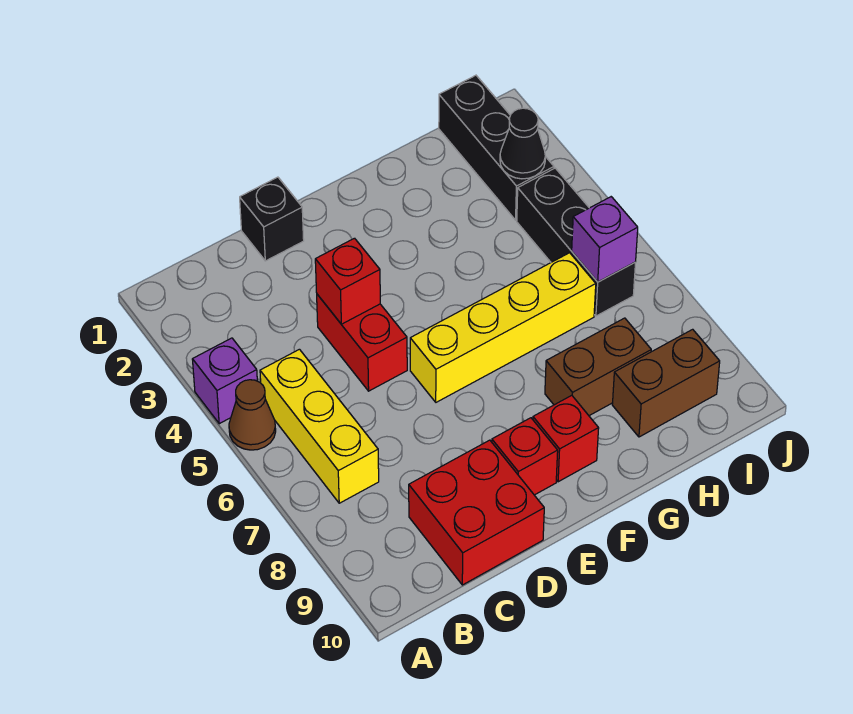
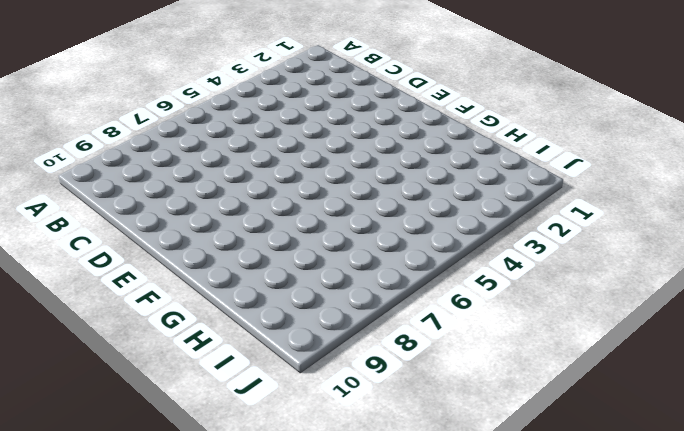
none -> purple brick A4 level 1
none -> brown cone A5 level 1
none -> yellow brick B5:B7 level 1

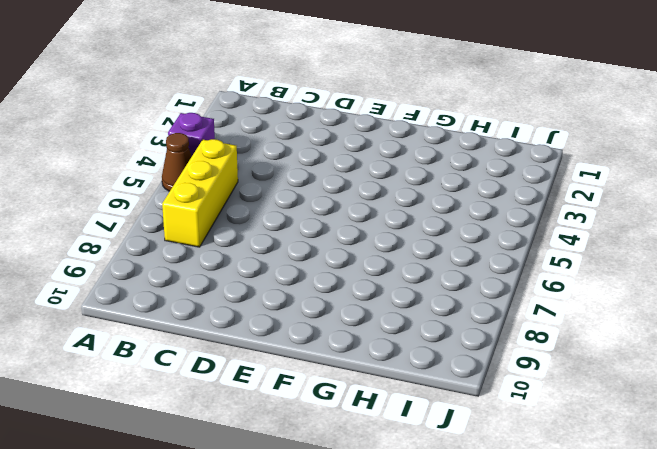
none -> red brick C9:D10 level 1
none -> black brick D1 level 1
none -> red brick D4:D5 level 1

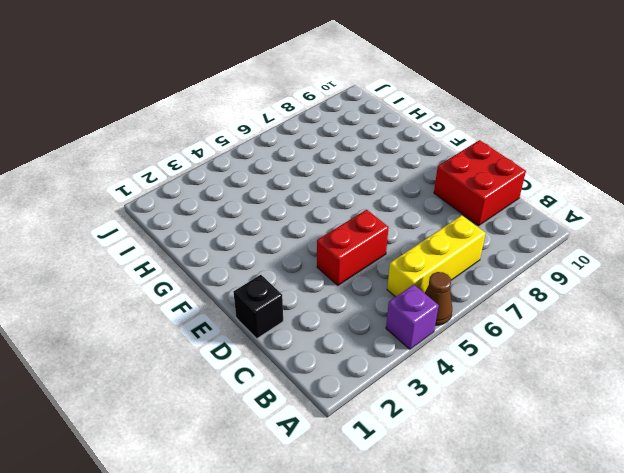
none -> yellow brick E6:H6 level 1
none -> red brick E9 level 1
none -> red brick F9 level 1

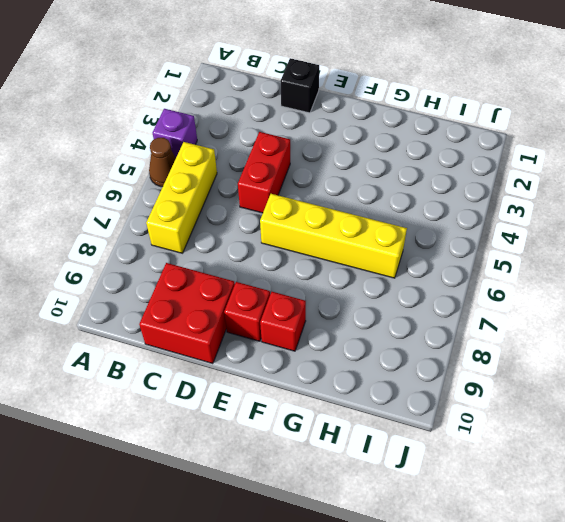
none -> brown brick G8:H8 level 1
none -> brown brick H9:I9 level 1
none -> black brick I1:I3 level 1

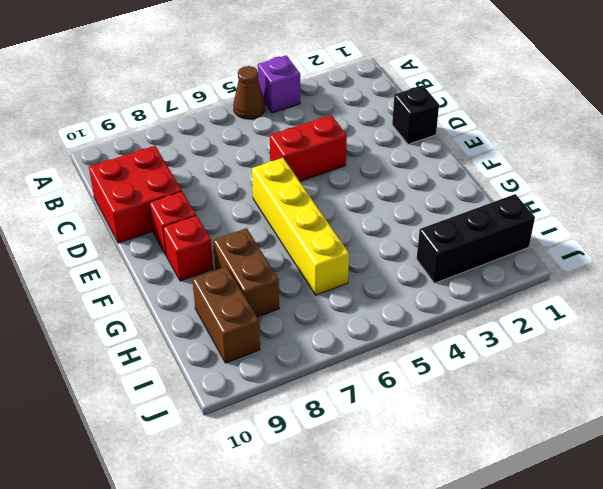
none -> yellow brick B5:B7 level 1
none -> black brick I4:I6 level 1
none -> red brick D4 level 2

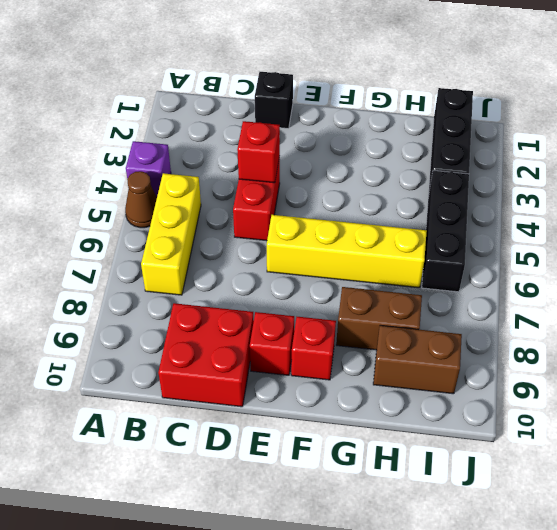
none -> black cone I3 level 2
none -> purple brick I6 level 2

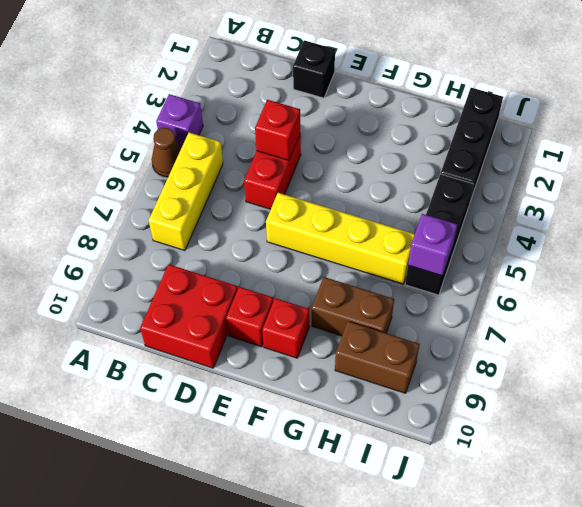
none -> black cone I3 level 2

